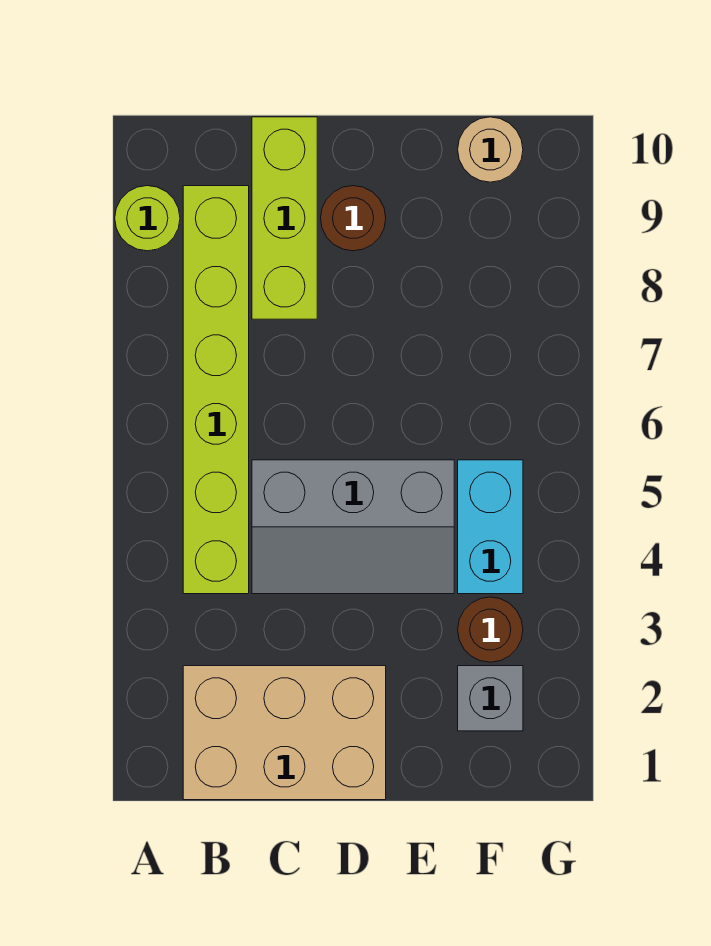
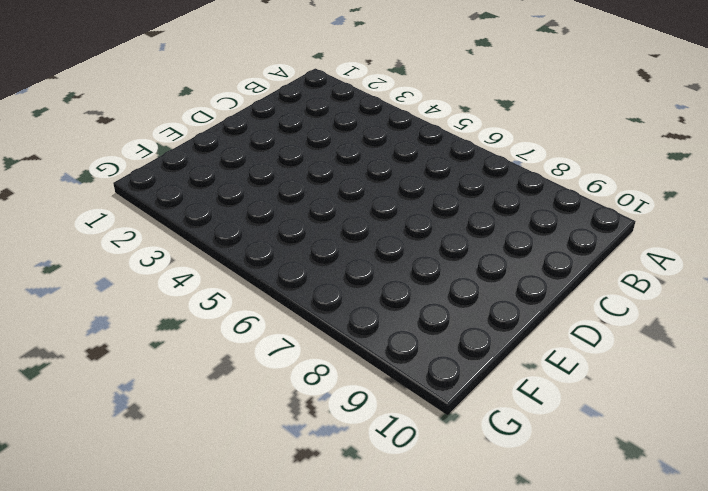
none -> lime round brick A9 level 1
none -> tan brick B1:D2 level 1

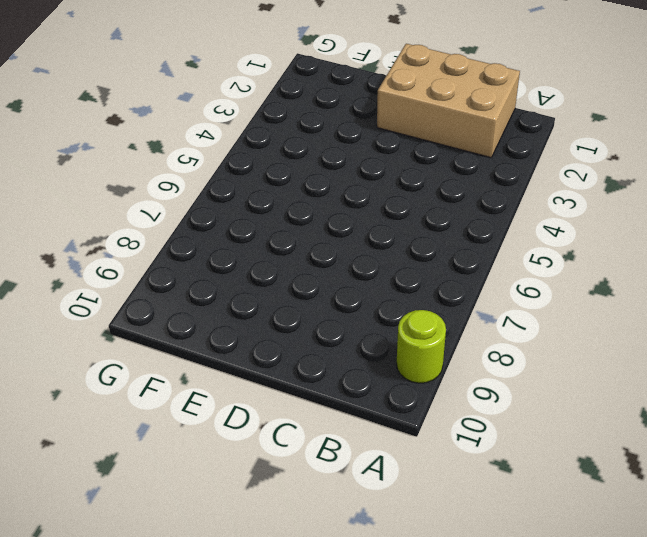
none -> lime brick B4:B9 level 1
none -> grey slope C4:E5 level 1 top 5

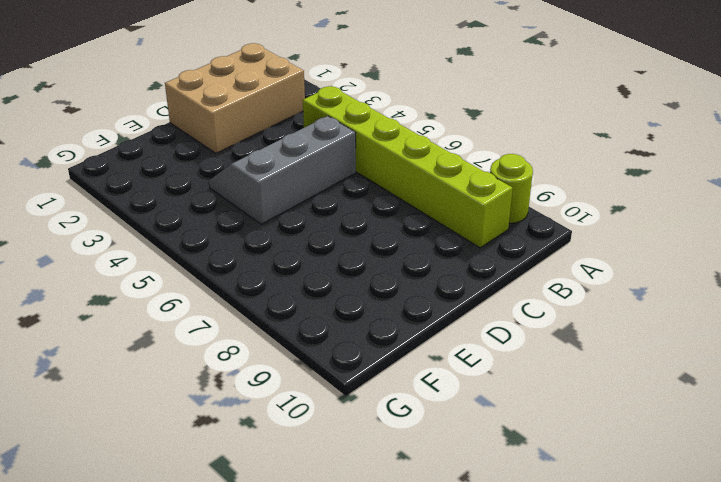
none -> lime brick C8:C10 level 1
none -> brown round brick D9 level 1

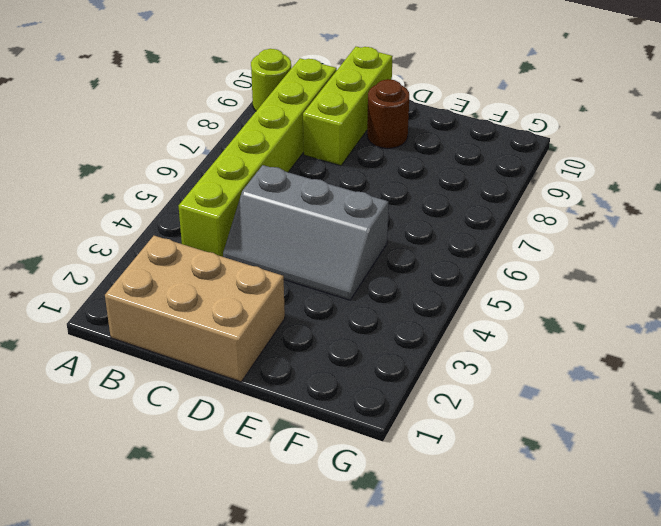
none -> grey brick F2 level 1
none -> brown round brick F3 level 1

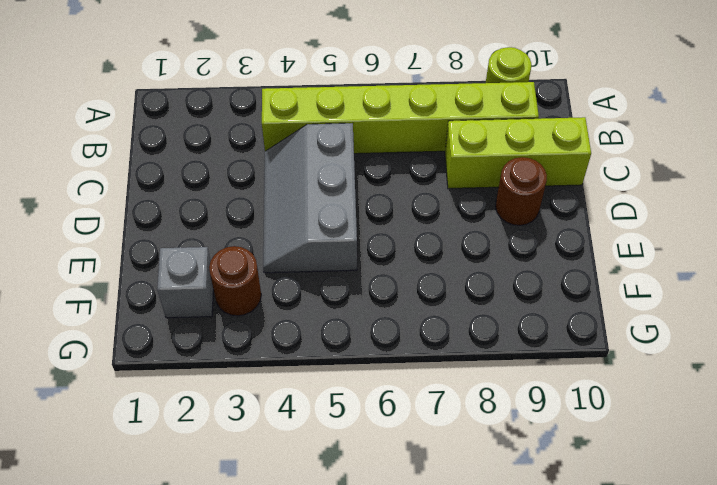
none -> tan brick B1:D2 level 1
none -> cyan brick F4:F5 level 1

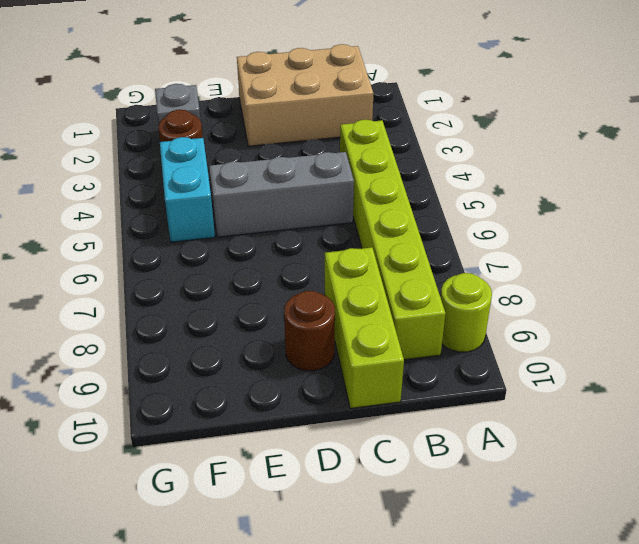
none -> tan round brick F10 level 1

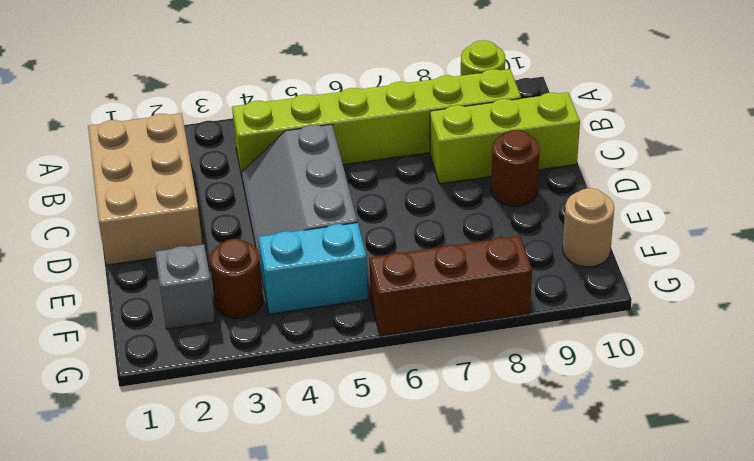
brown brick G6:G8 level 1 -> none

